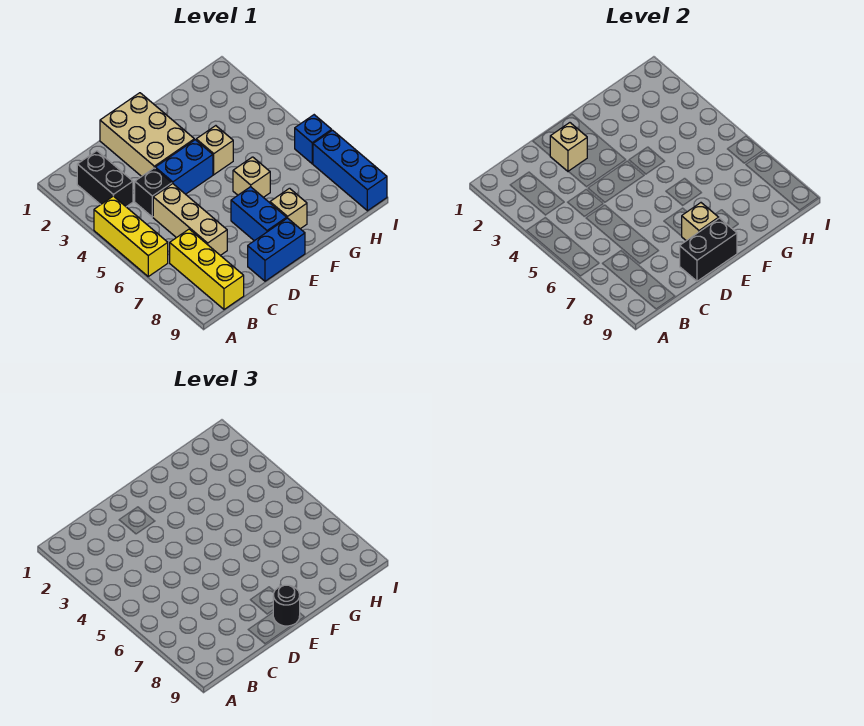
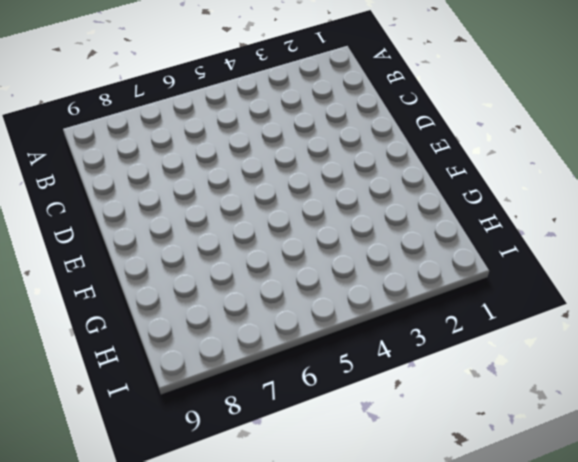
none -> yellow brick A4:A6 level 1
none -> black brick B2:B3 level 1
none -> yellow brick B7:B9 level 1

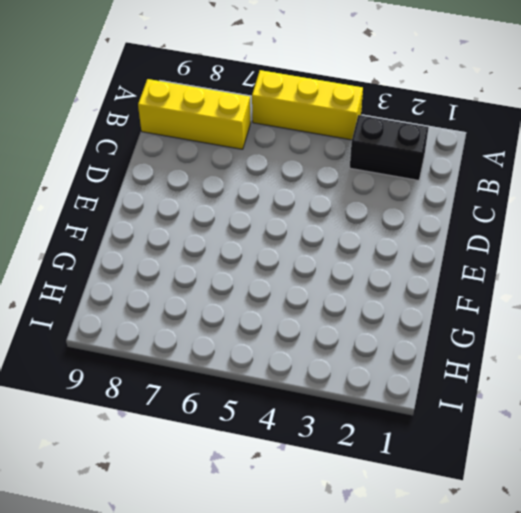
none -> black brick C4 level 1
none -> tan brick C5:C7 level 1
none -> tan brick D1:E3 level 1

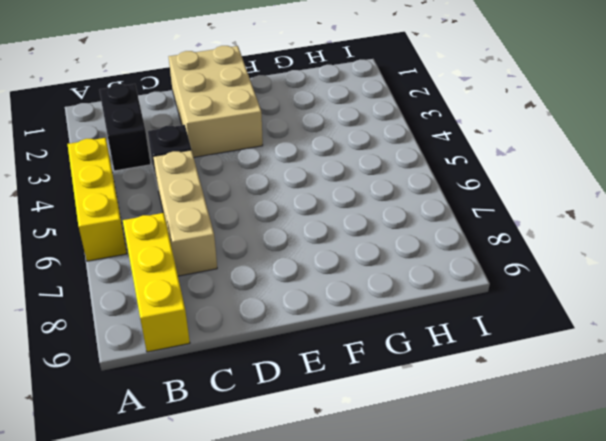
none -> blue brick D4:E4 level 1
none -> blue brick D9:E9 level 1
none -> blue brick E7:E8 level 1

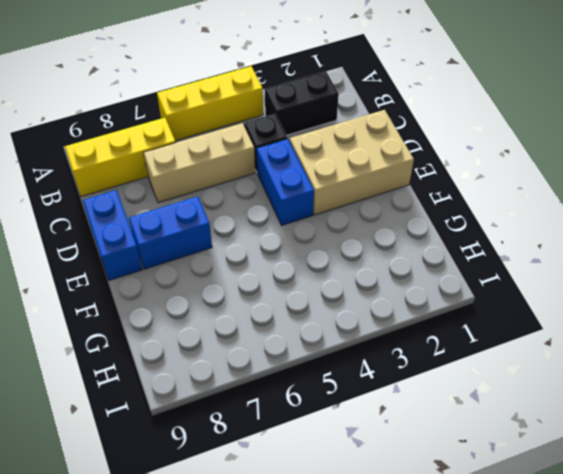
none -> tan brick F4 level 1
none -> tan brick F6 level 1
none -> tan brick F8 level 1

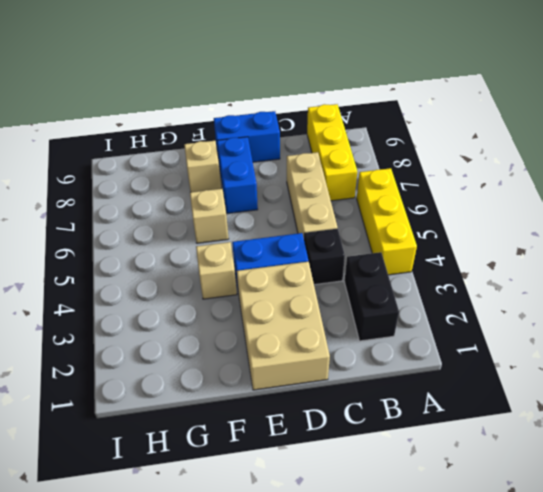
none -> blue brick I6 level 1
none -> blue brick I7:I9 level 1
none -> tan brick D2 level 2

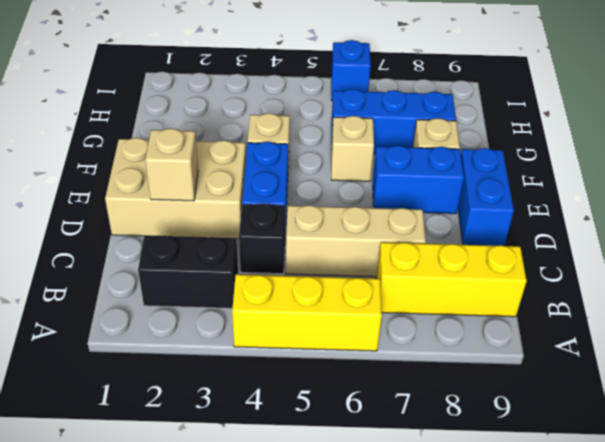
blue brick G6:G8 level 1 -> blue brick I7:I9 level 1
none -> black brick D9:E9 level 2
none -> tan brick E8 level 2
none -> black round brick E9 level 3

